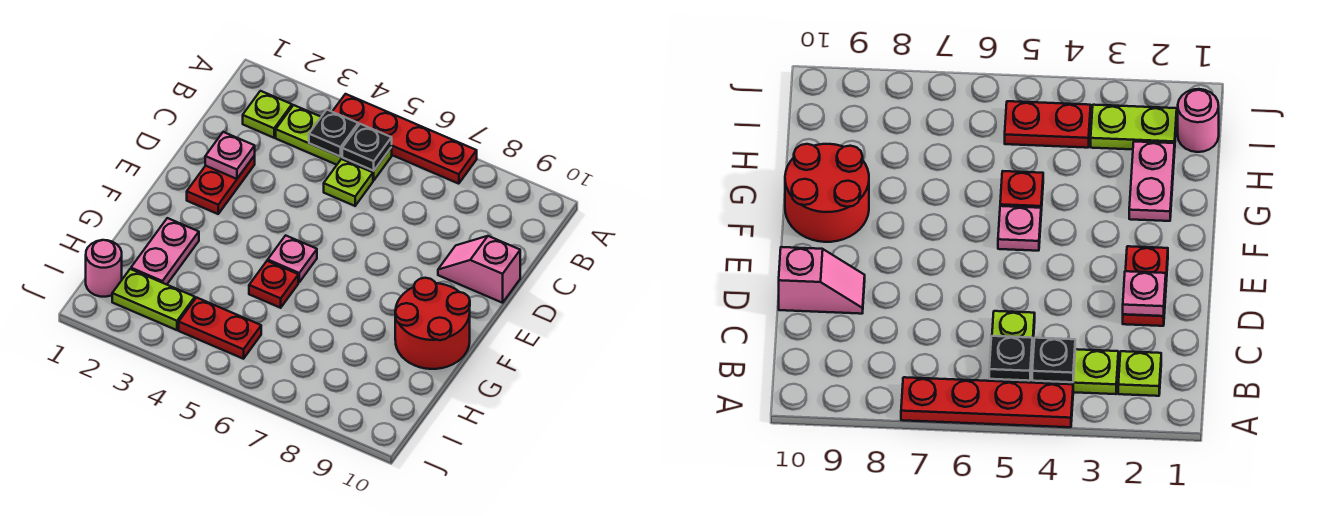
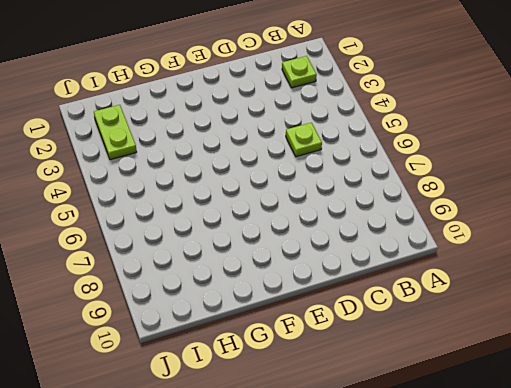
none -> red plate A4:A7 level 1
none -> lime plate B3:B5 level 1
none -> red plate D2:E2 level 1

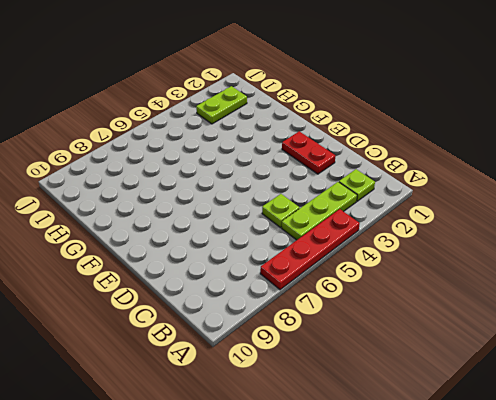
none -> pink slope D9:D10 level 1 top 10
none -> pink plate F5 level 1
none -> red round brick F9:G10 level 1

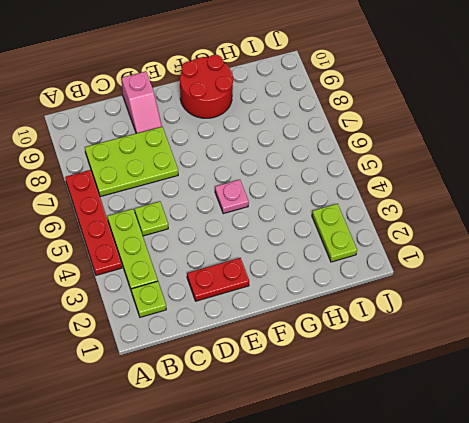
lime plate B7:D8 level 1 -> none
none -> pink plate G2:H2 level 1
none -> red plate G5 level 1
none -> pink round brick I1 level 1

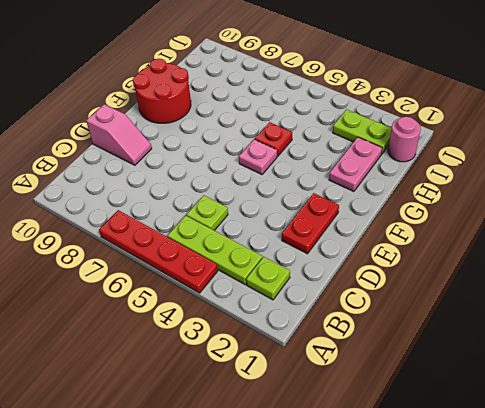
none -> red plate I4:I5 level 1
none -> black plate B4 level 2
none -> black plate B5 level 2

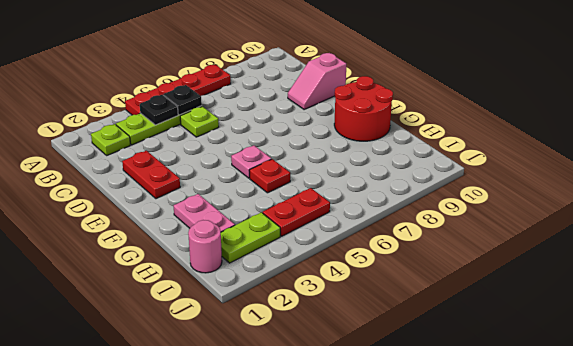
none -> pink plate D2 level 2

